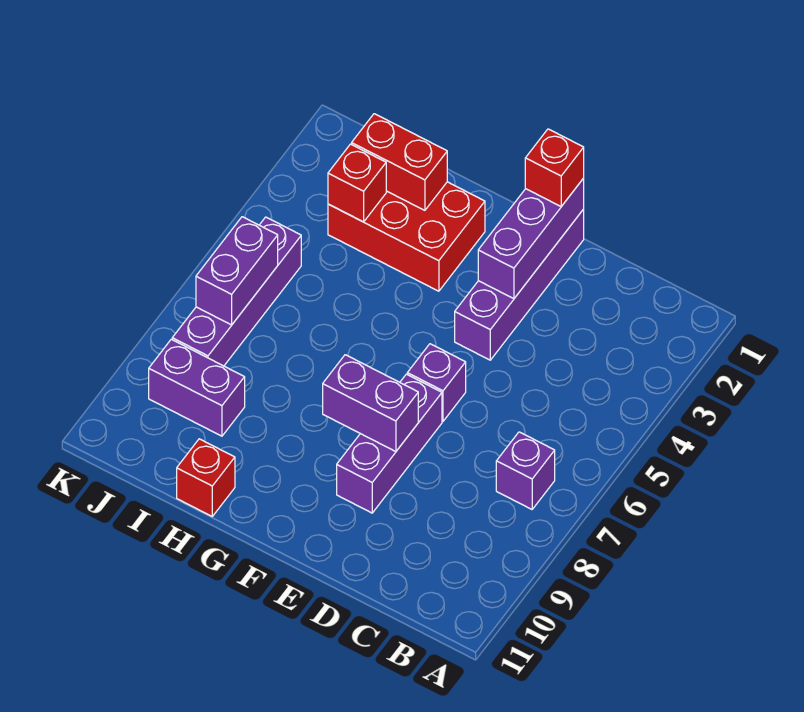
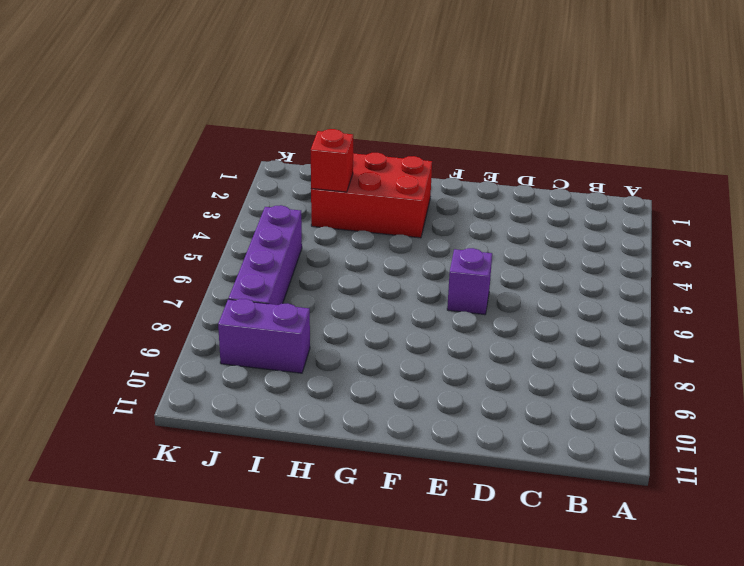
none -> purple brick B7 level 1
none -> purple brick E1:E4 level 1
none -> purple brick E7:E9 level 1

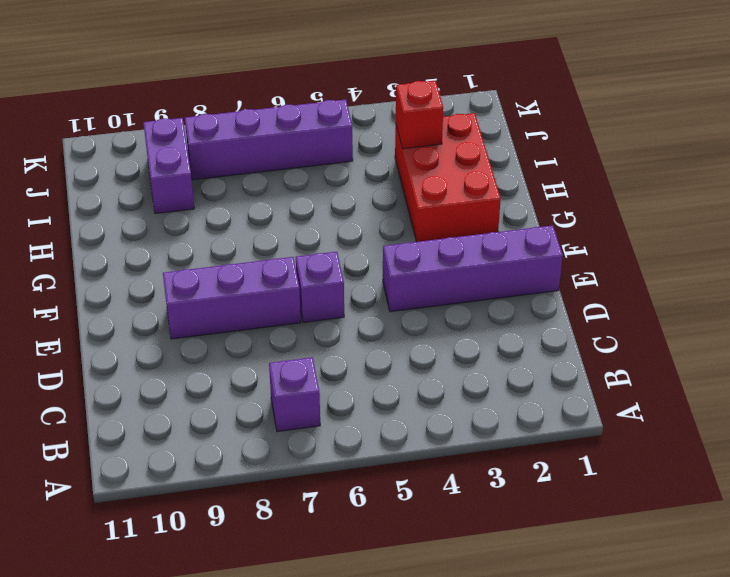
none -> red brick H11 level 1
none -> purple brick E1:E3 level 2
none -> purple brick E8:F8 level 2

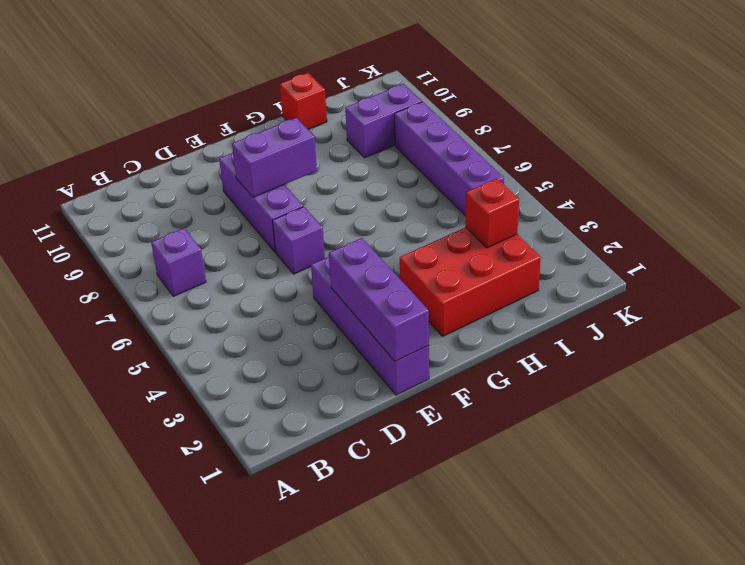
none -> red brick H2:I2 level 2
none -> purple brick J6:J7 level 2
none -> red brick E1 level 3

